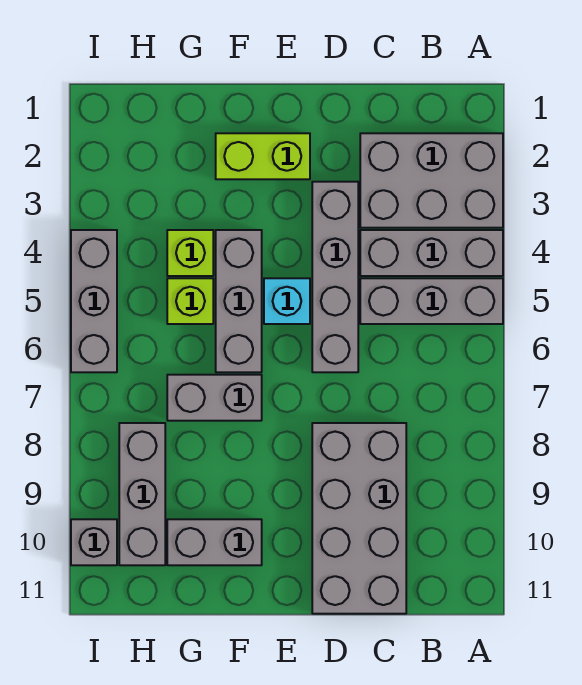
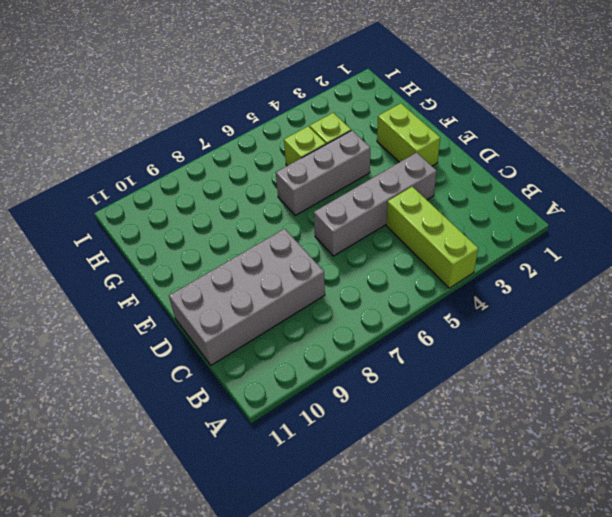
lime brick A4:C4 level 1 -> grey brick A4:C4 level 1
none -> grey brick A2:C3 level 1
none -> grey brick A5:C5 level 1
none -> cyan brick E5 level 1

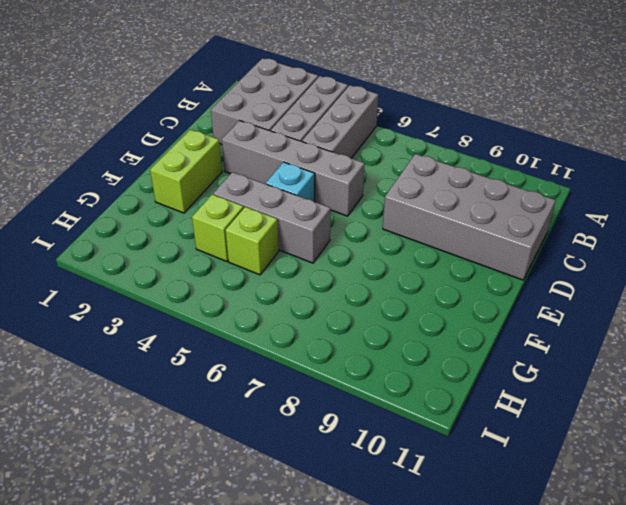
none -> grey brick F7:G7 level 1
none -> grey brick F10:G10 level 1
none -> grey brick H8:H10 level 1

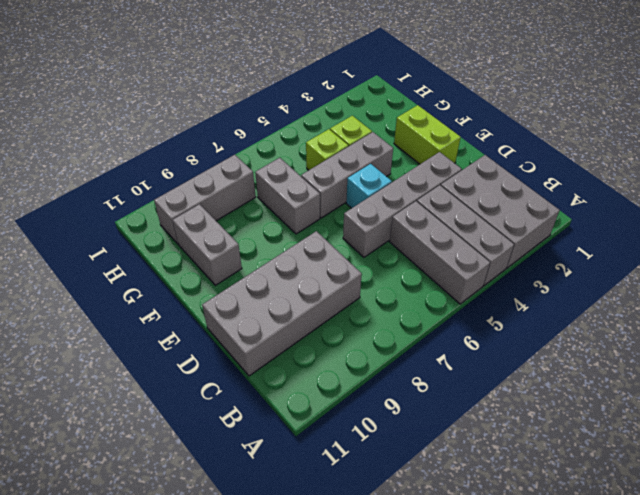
none -> grey brick I4:I6 level 1
none -> grey brick I10 level 1

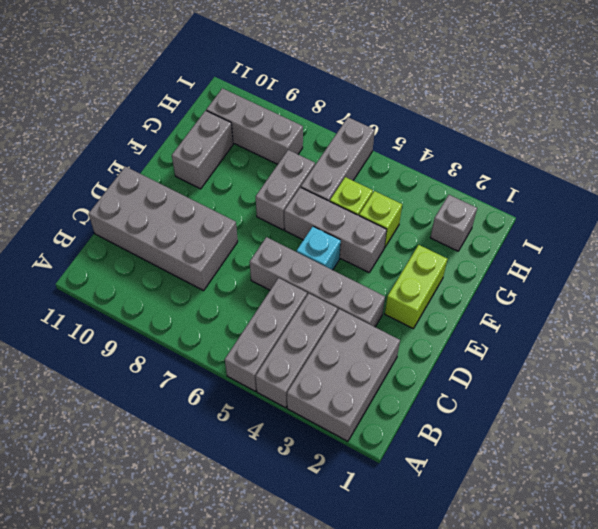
grey brick G6:I6 level 1 -> grey brick I4:I6 level 1
grey brick H2 level 1 -> grey brick I10 level 1

